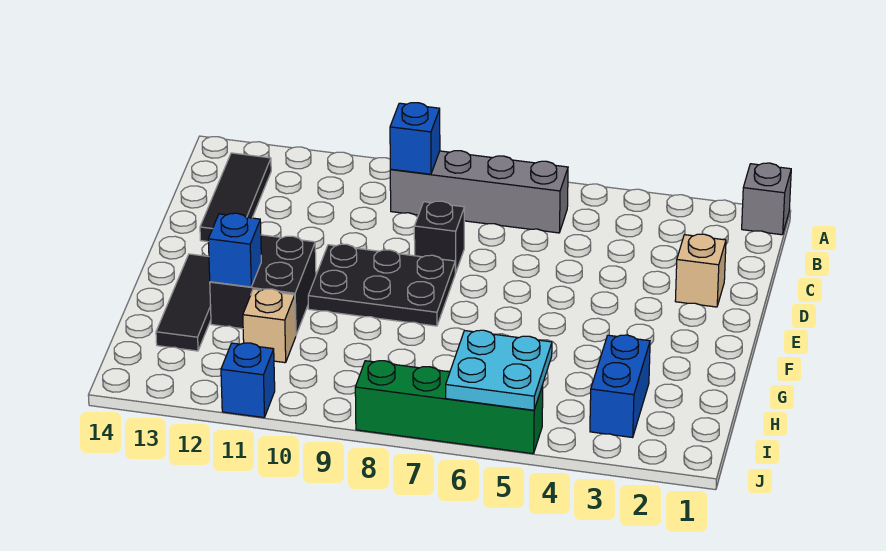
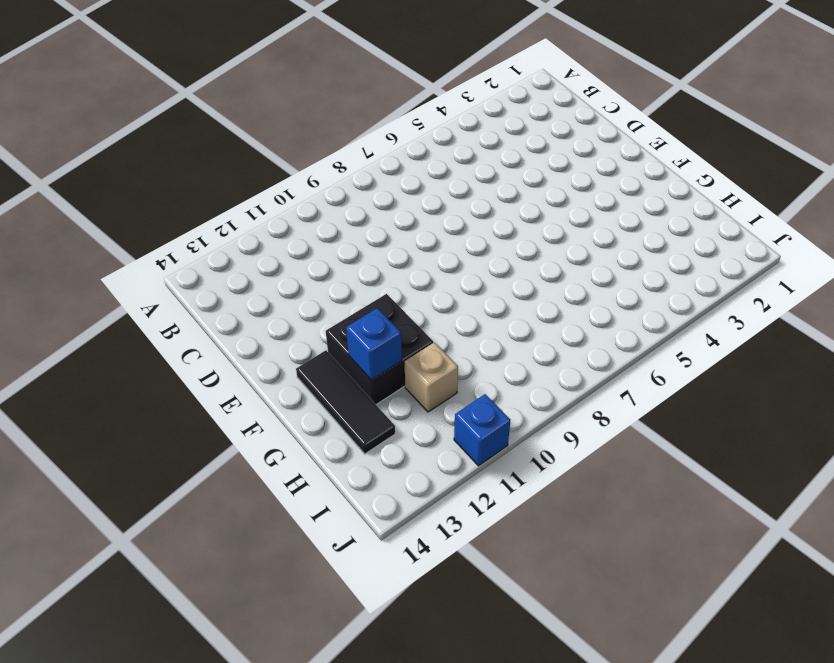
none -> grey brick A1 level 1
none -> grey brick B6:B9 level 1
none -> black tile B13:D13 level 1

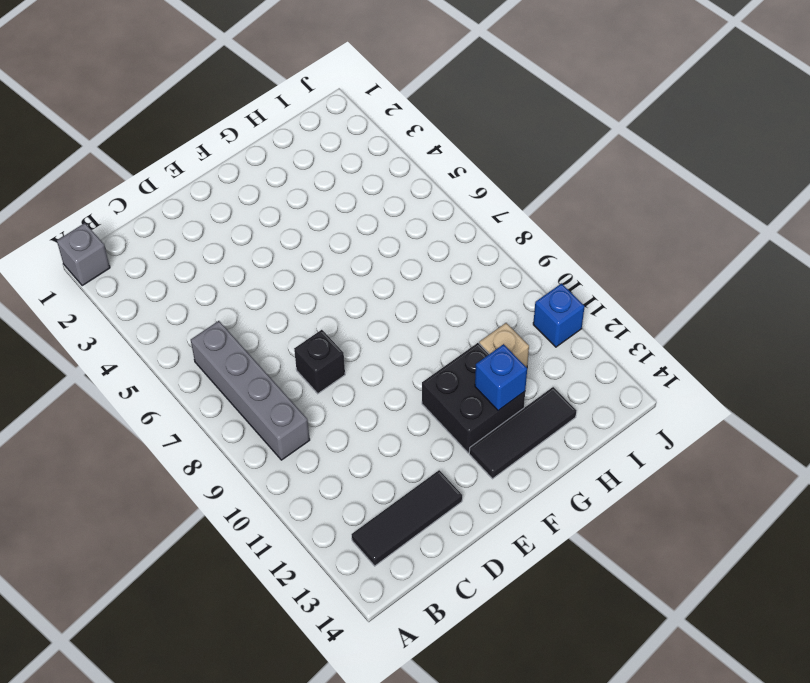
none -> tan brick D2 level 1
none -> black plate E8:F10 level 1
none -> blue brick H3:I3 level 1

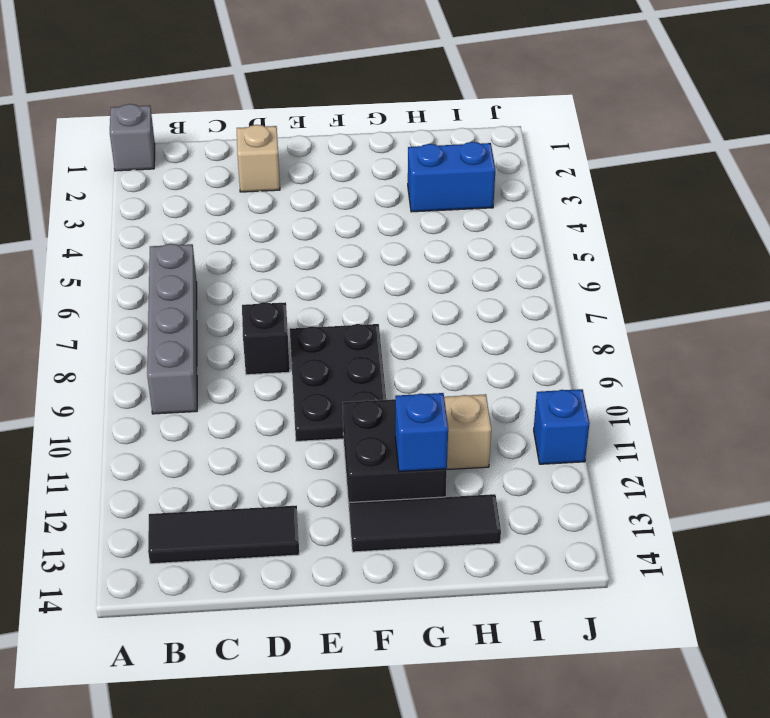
none -> green brick J5:J8 level 1
none -> blue brick B9 level 2
none -> cyan plate I5:J6 level 2

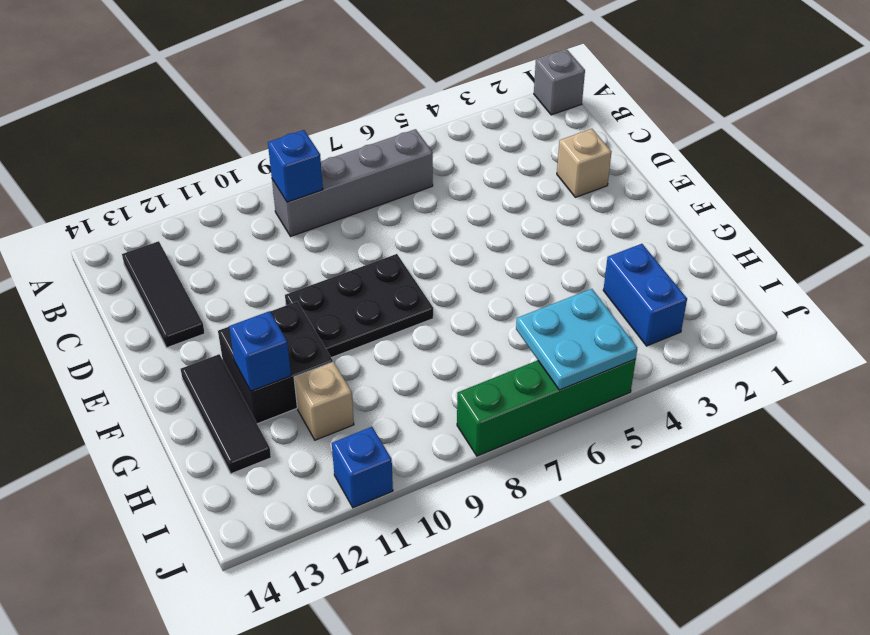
none -> black brick D8 level 1

